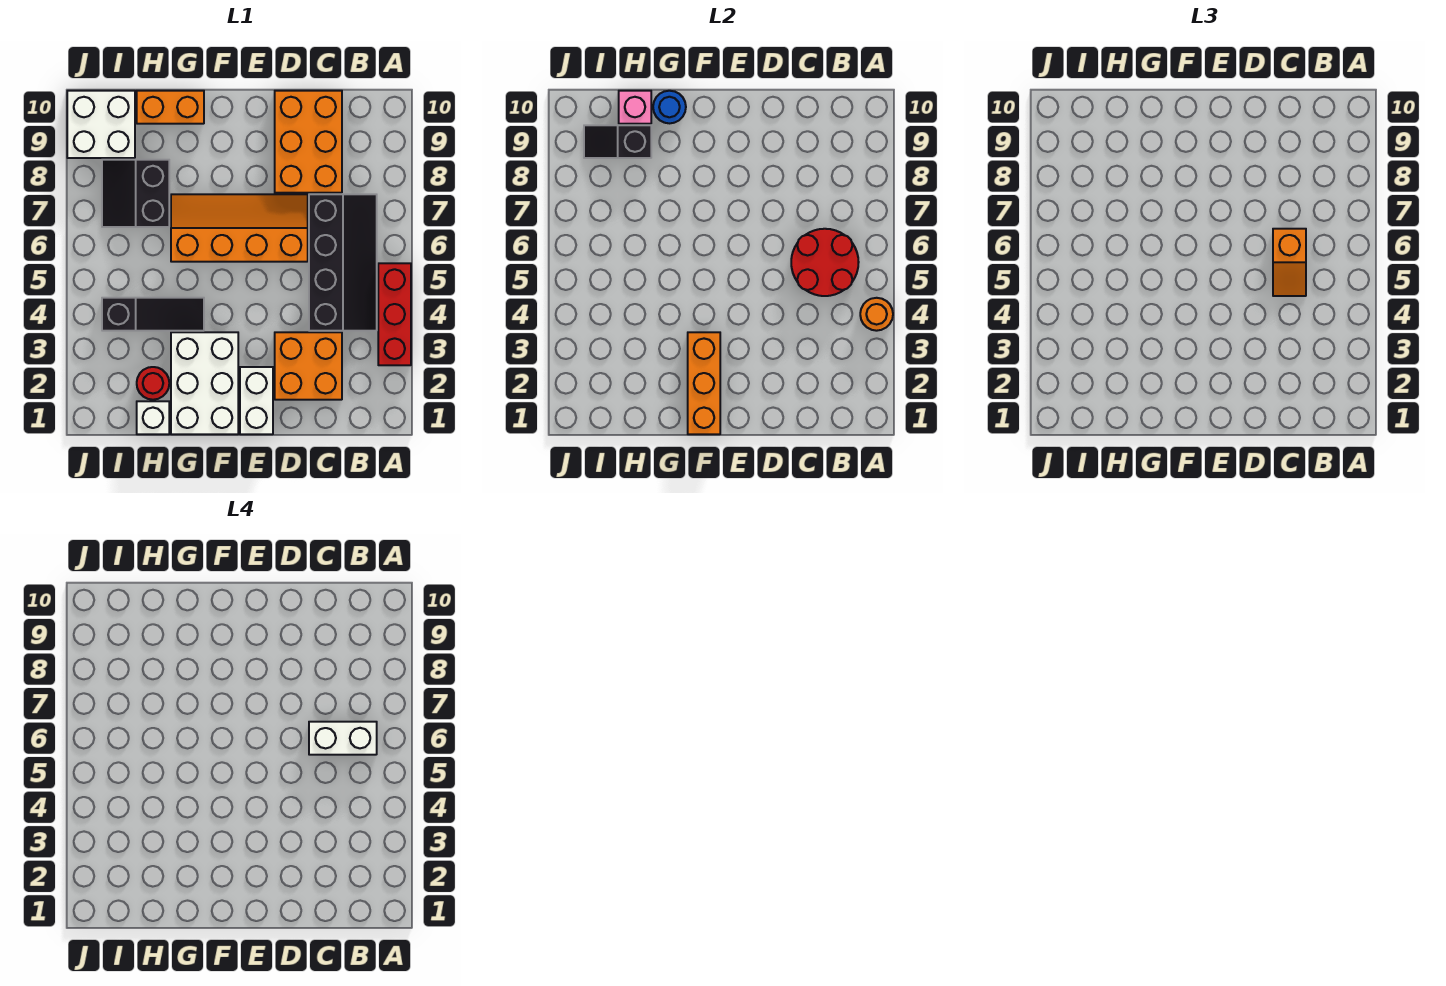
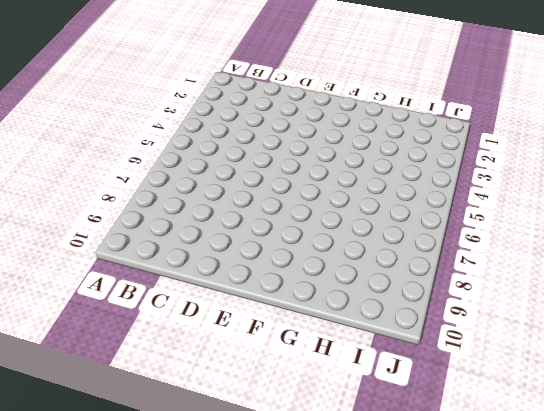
none -> red brick A3:A5 level 1
none -> black slope B4:C7 level 1 top C
none -> orange brick C2:D3 level 1

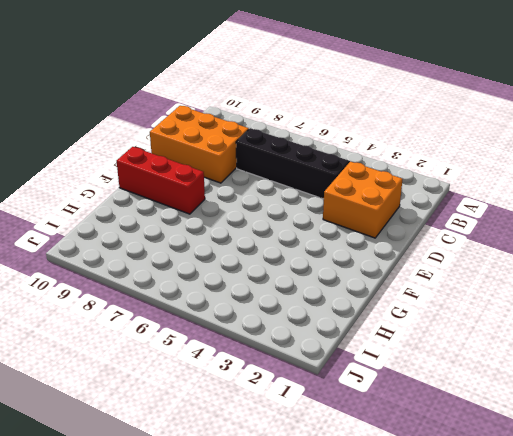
red brick F8:F10 level 1 -> red brick A3:A5 level 1
none -> orange slope D6:G7 level 1 top 6
none -> white brick E1:E2 level 1
none -> white brick F1:G3 level 1

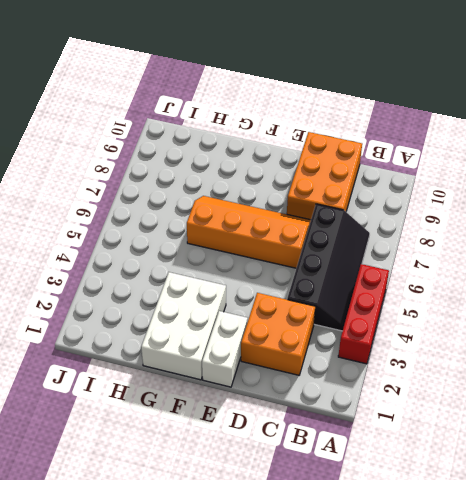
none -> black slope G4:I4 level 1 top I
none -> orange brick G10:H10 level 1
none -> white brick H1 level 1

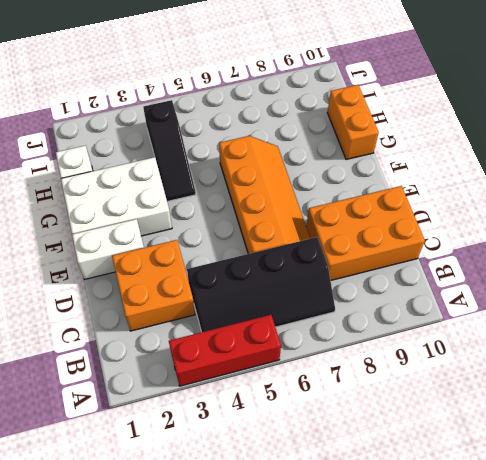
none -> red round brick H2 level 1
none -> black slope H7:I8 level 1 top H
none -> white brick I9:J10 level 1

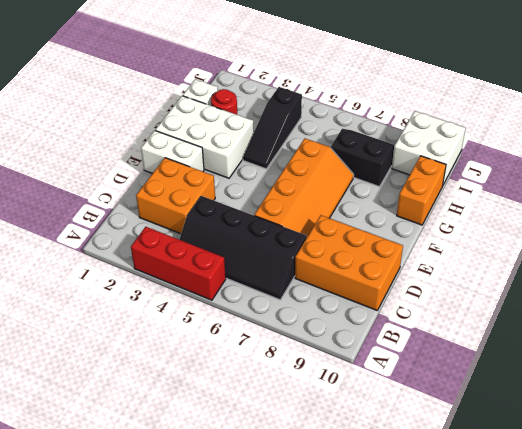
none -> orange round brick A4 level 2
none -> red round brick B5:C6 level 2
none -> orange brick F1:F3 level 2

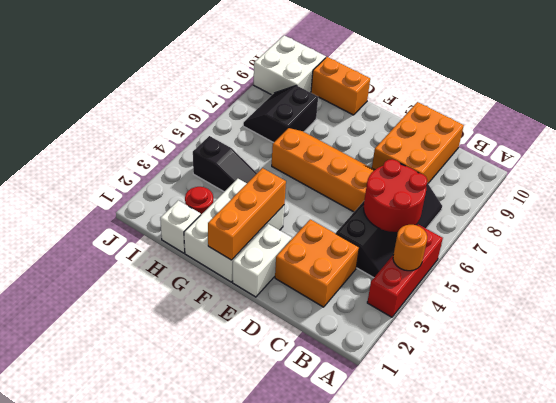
none -> blue round brick G10 level 2
none -> black slope H9:I9 level 2 top H
none -> pink brick H10 level 2

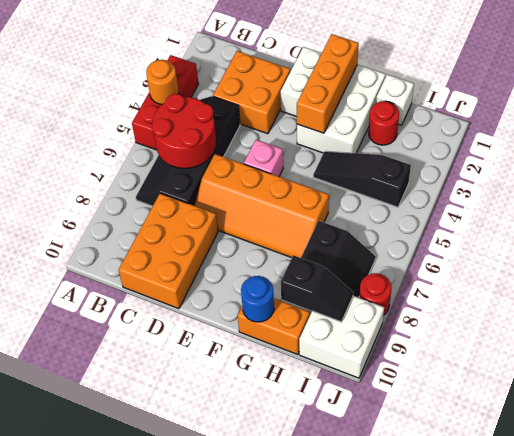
pink brick E5 level 1 -> pink brick H10 level 2
red round brick J8 level 1 -> none
none -> orange slope C5:C6 level 3 top 6
none -> white brick B6:C6 level 4

